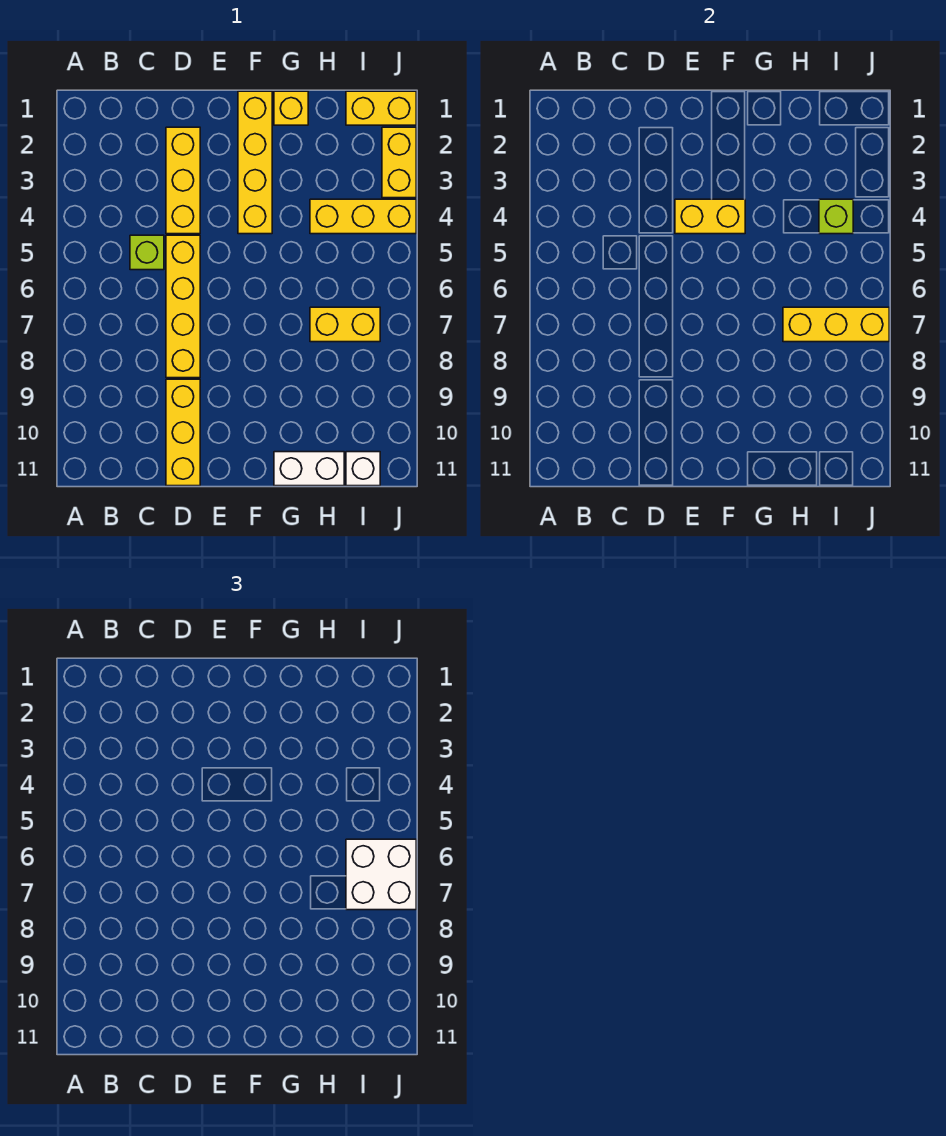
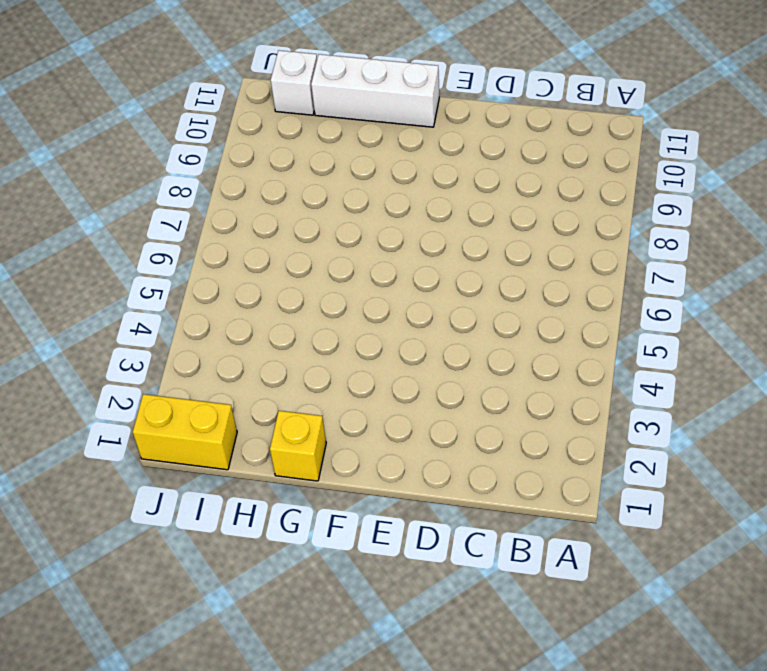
white brick F11:H11 level 1 -> white brick G11:H11 level 1
none -> lime brick C5 level 1
none -> yellow brick D2:D4 level 1
none -> yellow brick D5:D8 level 1

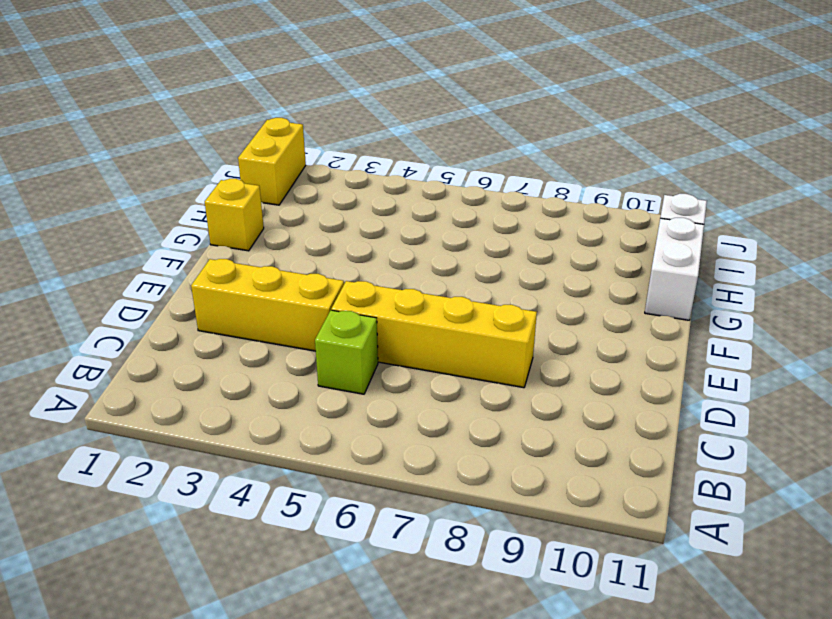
none -> yellow brick D9:D11 level 1
none -> yellow brick F1:F4 level 1
none -> yellow brick H4:J4 level 1

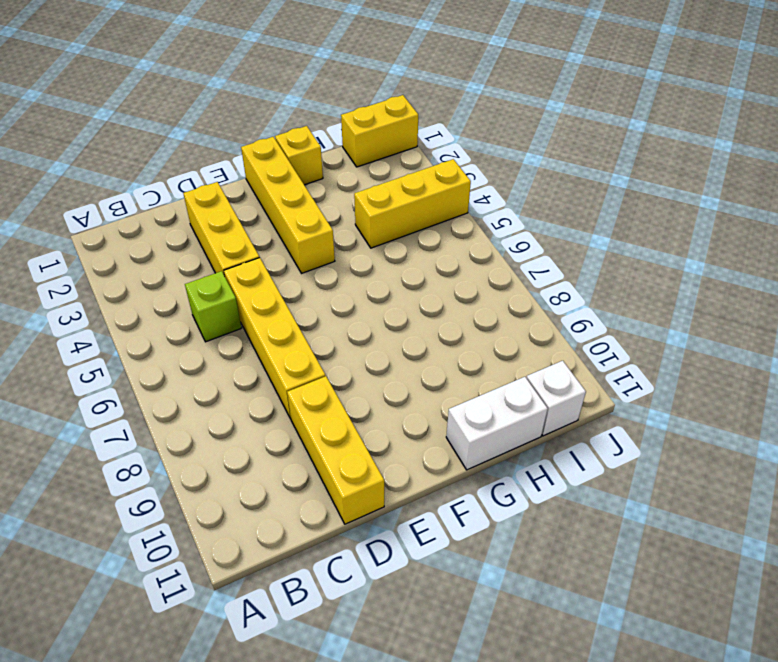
none -> yellow brick H7:I7 level 1
none -> yellow brick J2:J3 level 1
none -> yellow brick E4:F4 level 2

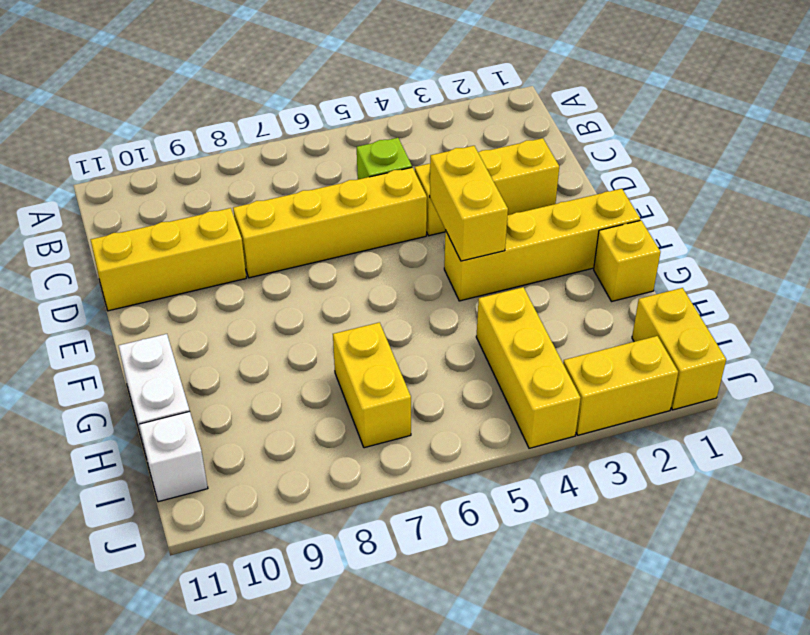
none -> yellow brick H7:J7 level 2
none -> lime brick I4 level 2
none -> white brick I6:J7 level 3

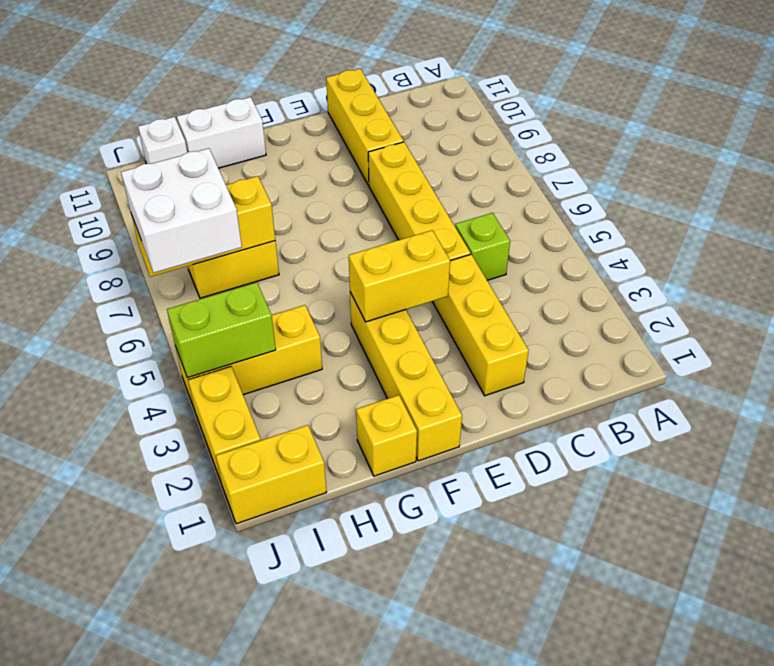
lime brick I4:J4 level 2 -> lime brick I4 level 2

